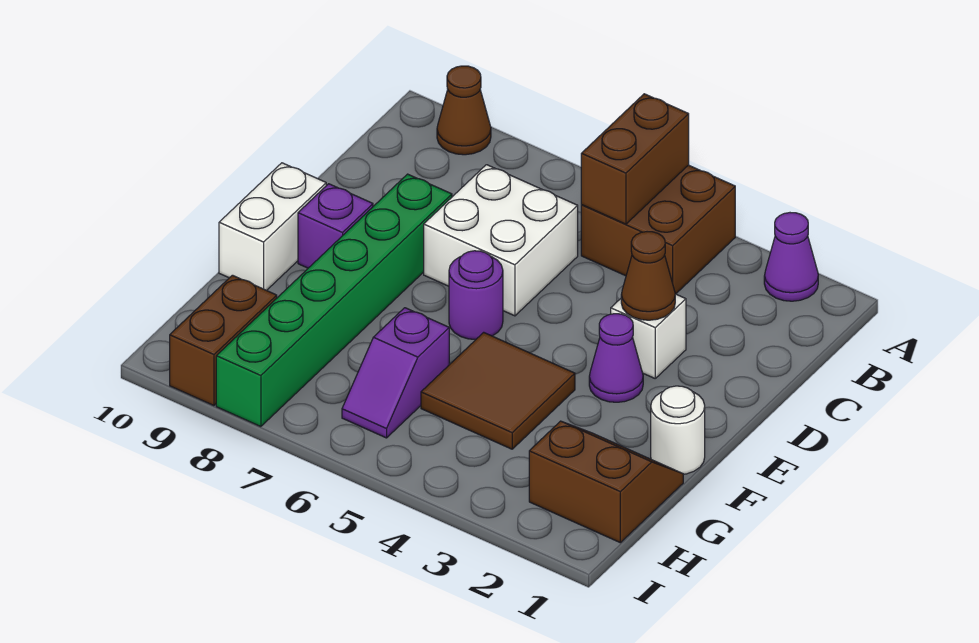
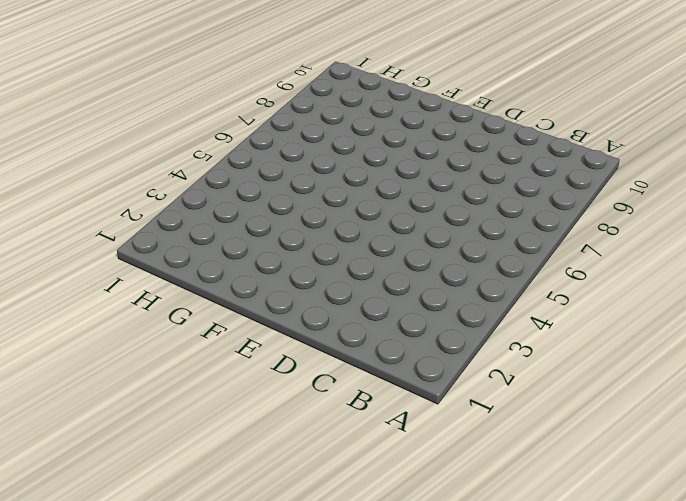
none -> purple cone A2 level 1
none -> brown brick A4:B5 level 1
none -> brown cone A9 level 1

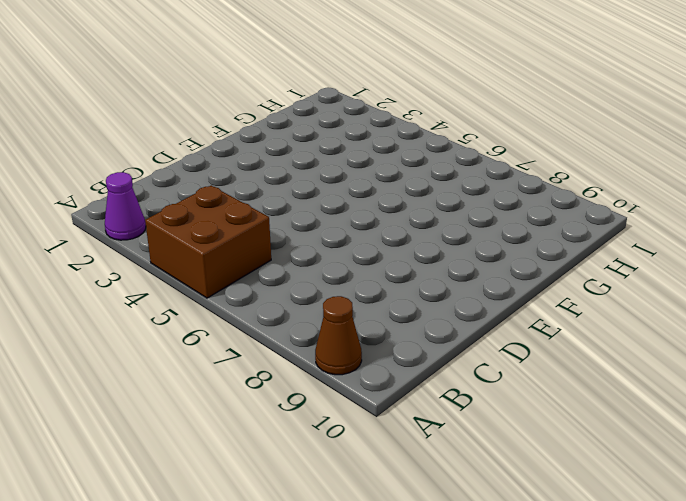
none -> white brick C6:D7 level 1
none -> white brick D3 level 1
none -> green brick D8:I8 level 1

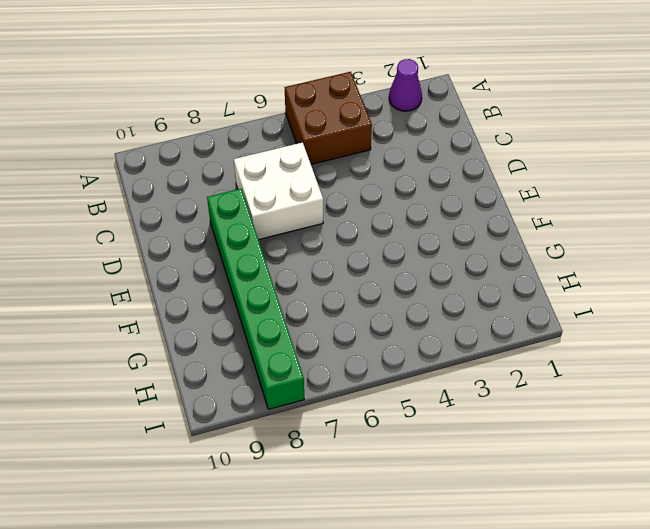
none -> brown cone A9 level 1
none -> white brick D3 level 1
none -> purple cone E3 level 1

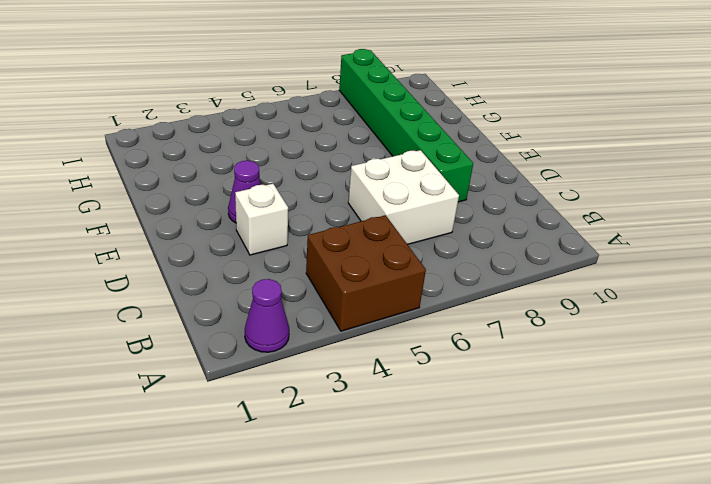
none -> brown cone A9 level 1
none -> purple round brick E6 level 1
none -> purple brick E9 level 1

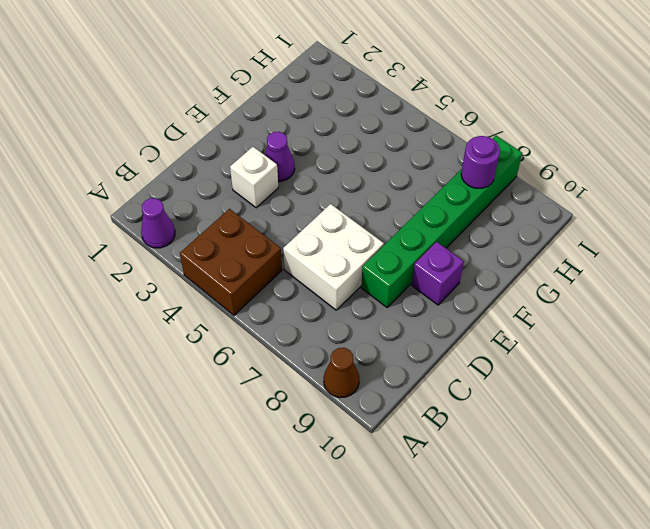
purple round brick H8 level 2 -> purple round brick E6 level 1
none -> white brick E10:F10 level 1
none -> white round brick F1 level 1
none -> brown tile F4:G5 level 1

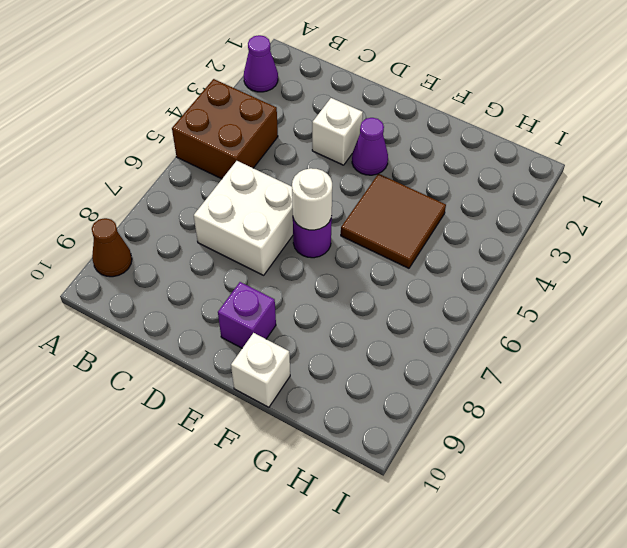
white round brick E6 level 2 -> white round brick F1 level 1
white brick F10 level 1 -> white brick E10:F10 level 1
none -> green brick D8:I8 level 1
none -> brown slope G1:H2 level 1 top H
none -> purple slope G6:H6 level 1 top G

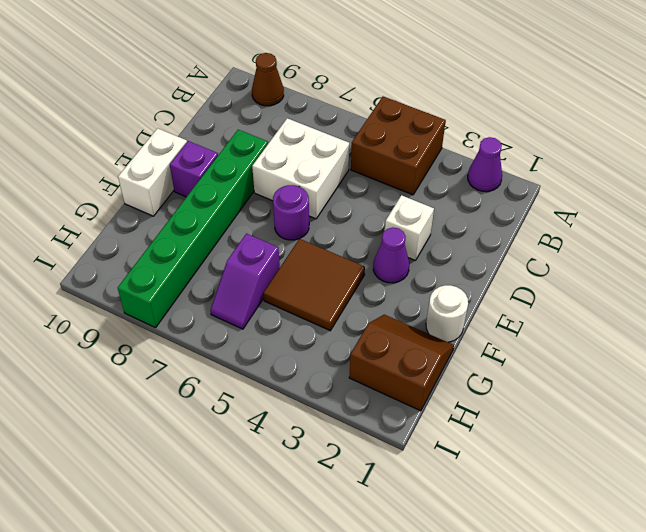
none -> brown brick H9:I9 level 1
none -> brown brick A5:B5 level 2
none -> brown cone D3 level 2

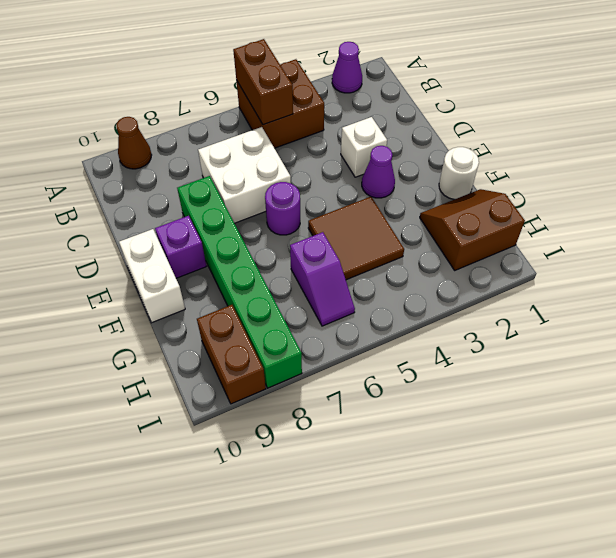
none -> brown cone D3 level 2

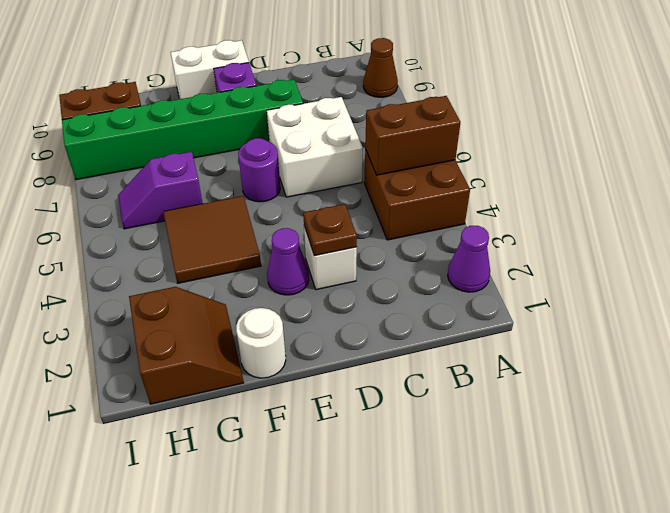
brown plate D3 level 2 -> brown cone D3 level 2

